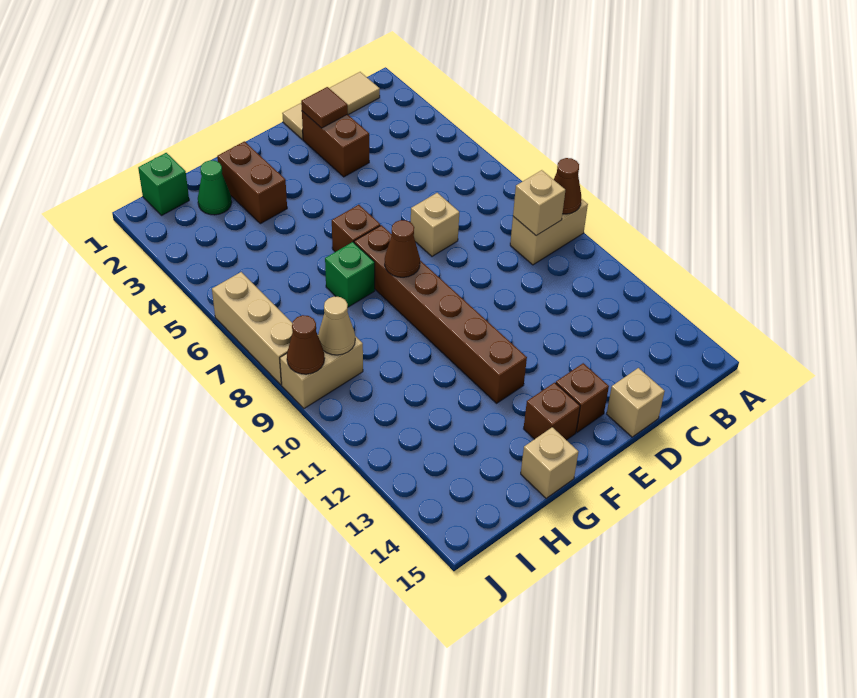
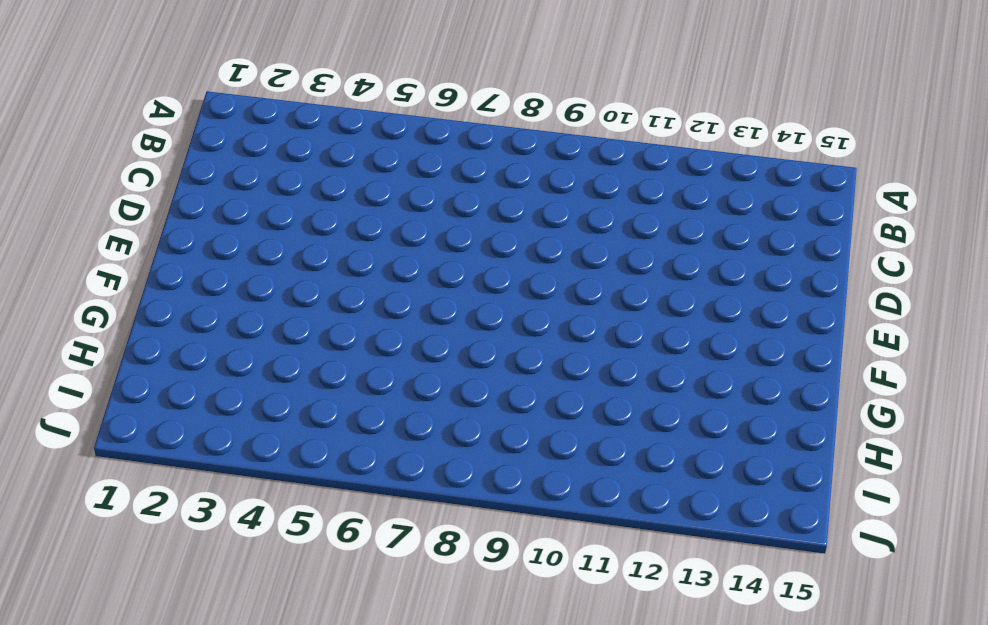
none -> tan brick A9:B9 level 1
none -> tan tile B1:D1 level 1
none -> brown brick D2:D3 level 1

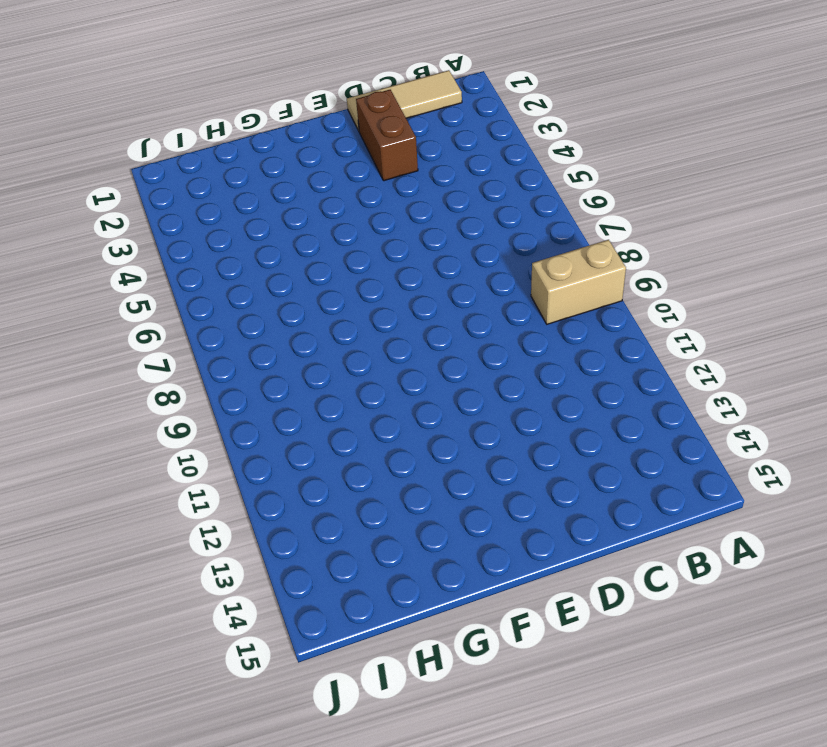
none -> tan brick D7 level 1
none -> tan brick D15 level 1
none -> brown brick E14 level 1

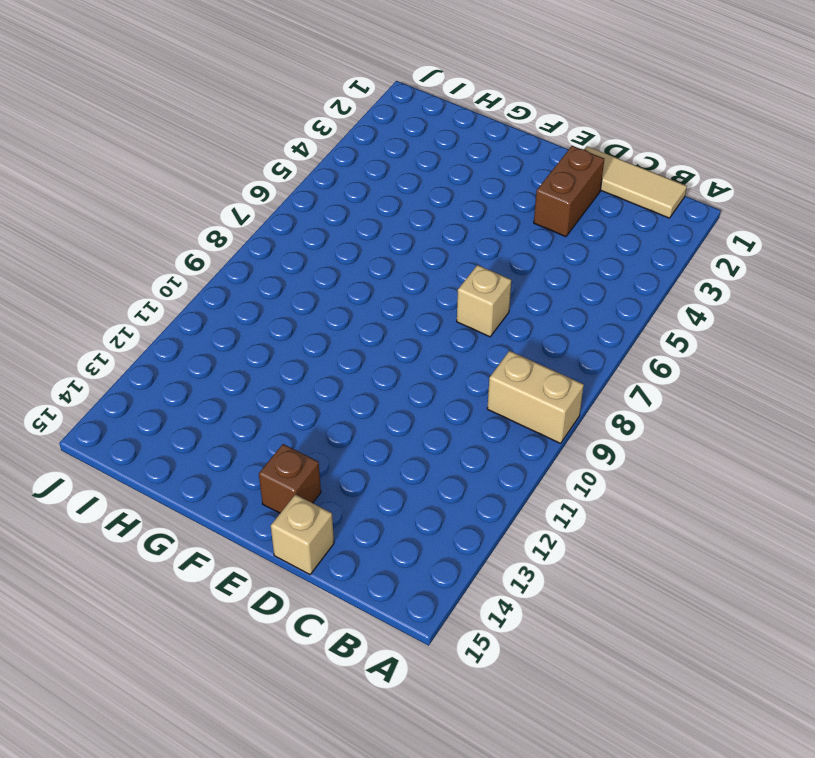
none -> brown brick F6 level 1
none -> brown brick F7:F12 level 1
none -> brown brick F14 level 1

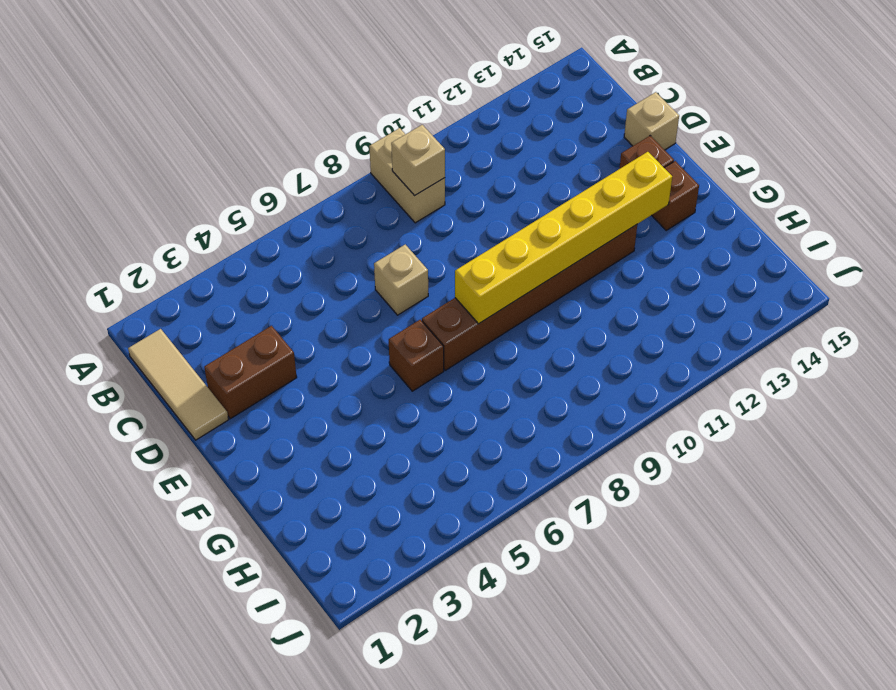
yellow brick F8:F13 level 2 -> brown cone F8 level 2
none -> brown brick G2:G3 level 1
none -> green brick G7 level 1
none -> tan brick G15 level 1

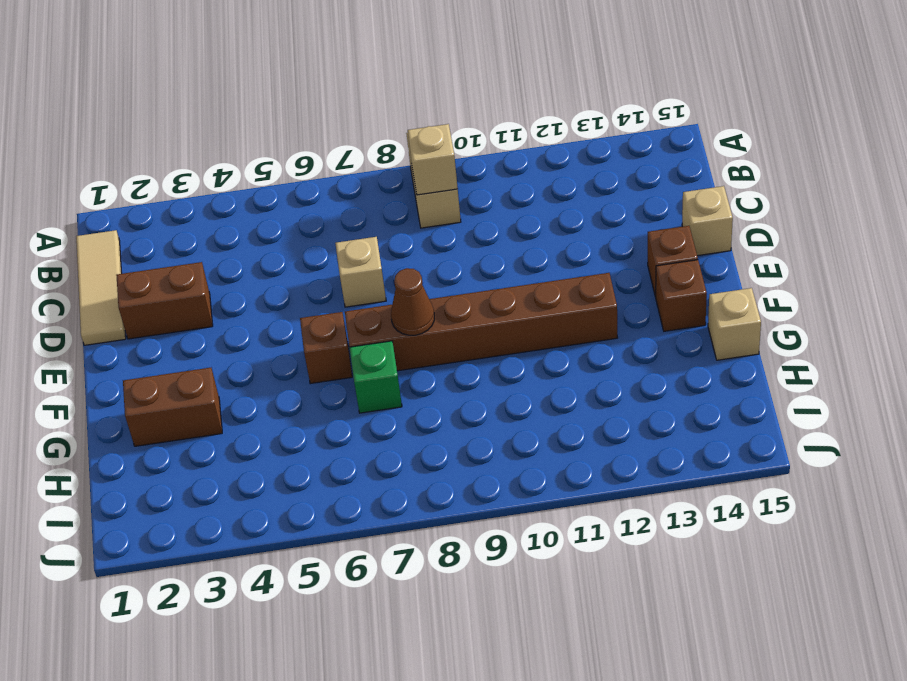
none -> green cone H2 level 1
none -> green brick I1 level 1
none -> tan brick I9:J9 level 1

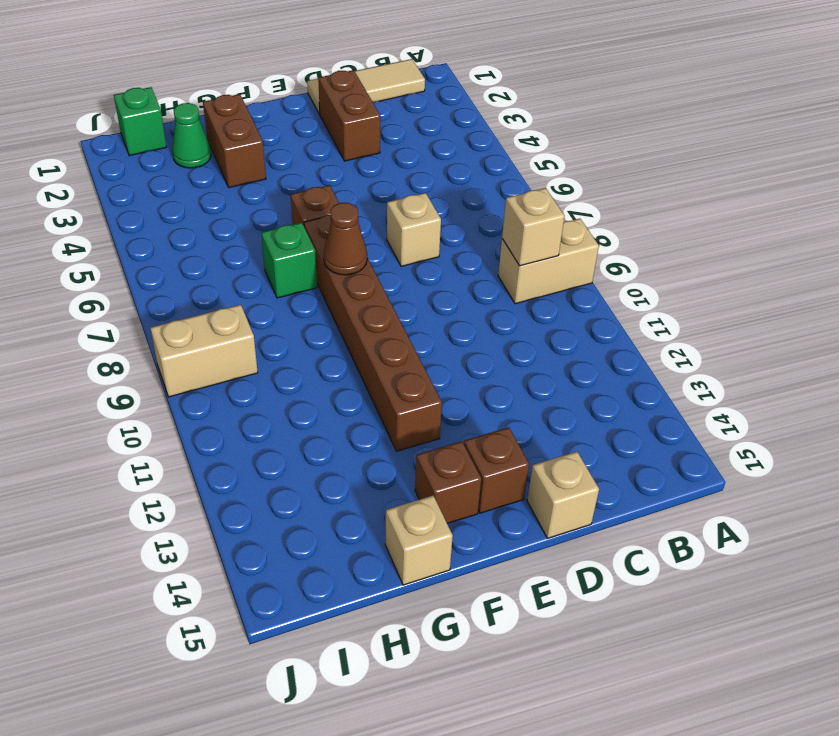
none -> tan brick J6:J8 level 1
none -> brown cone A9 level 2
none -> brown tile D2 level 2

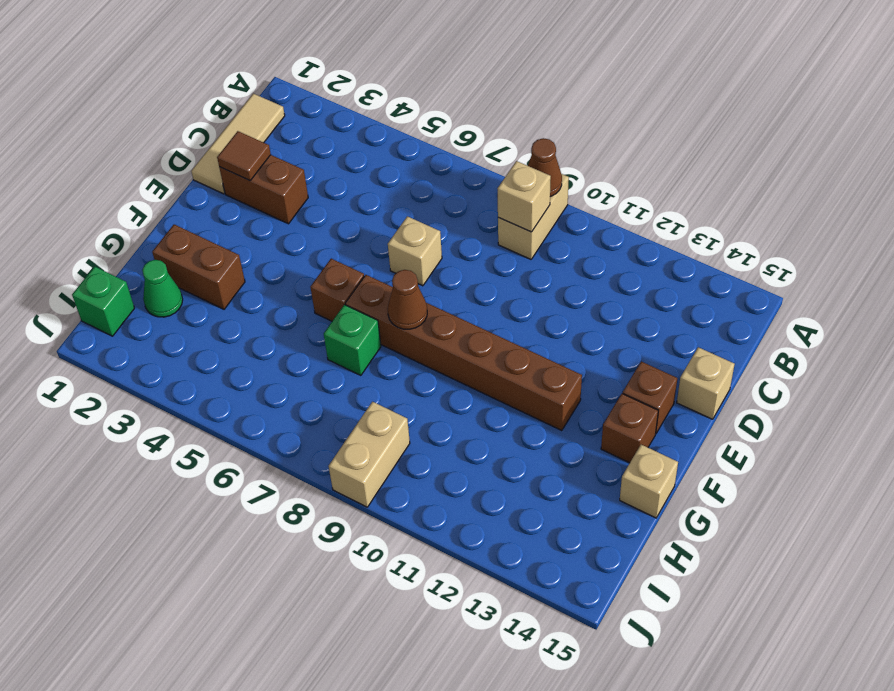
none -> tan brick J6:J8 level 1
none -> tan cone I9 level 2
none -> brown cone J9 level 2

